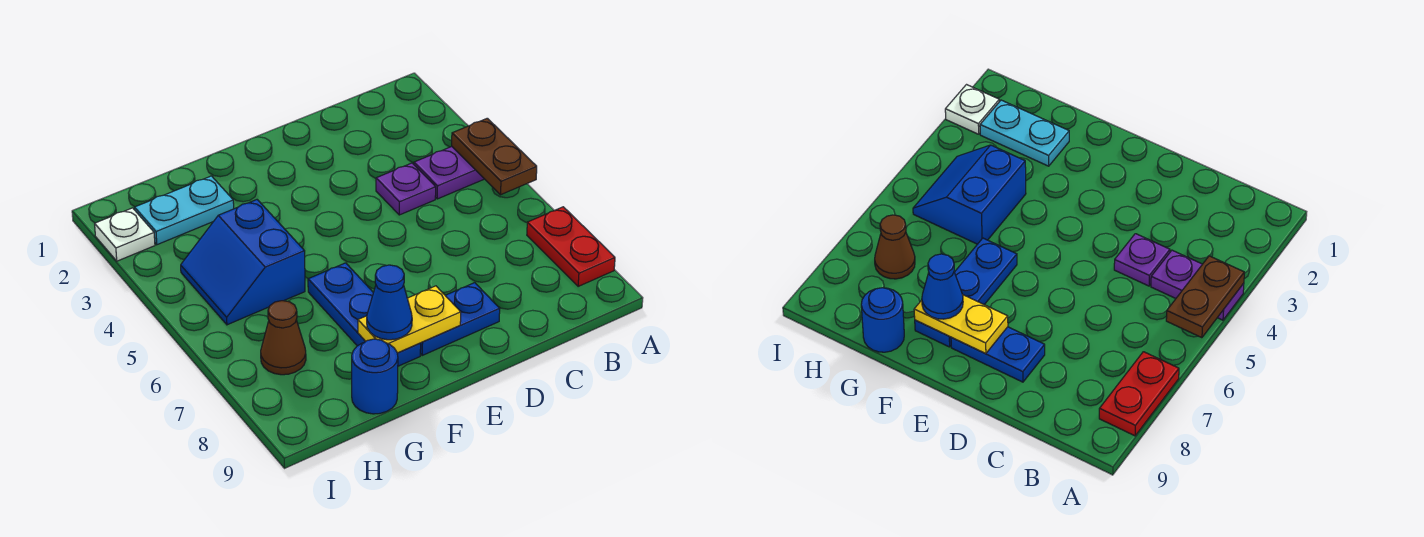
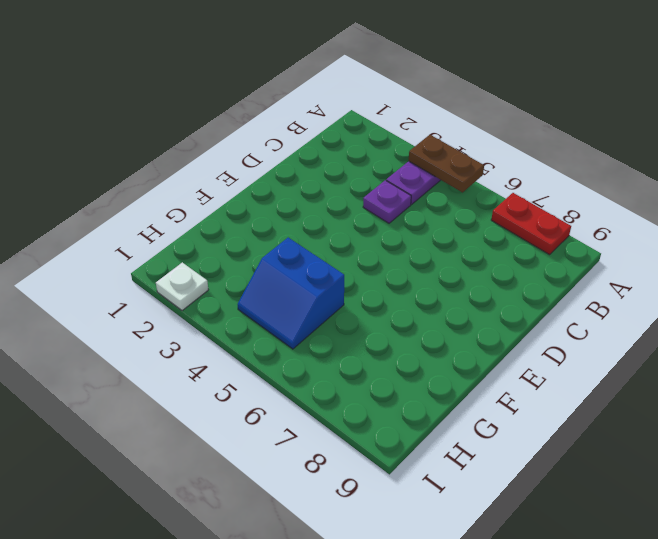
none -> blue plate D8:E8 level 1
none -> blue plate F6:F8 level 1
none -> cyan plate G2:H2 level 1

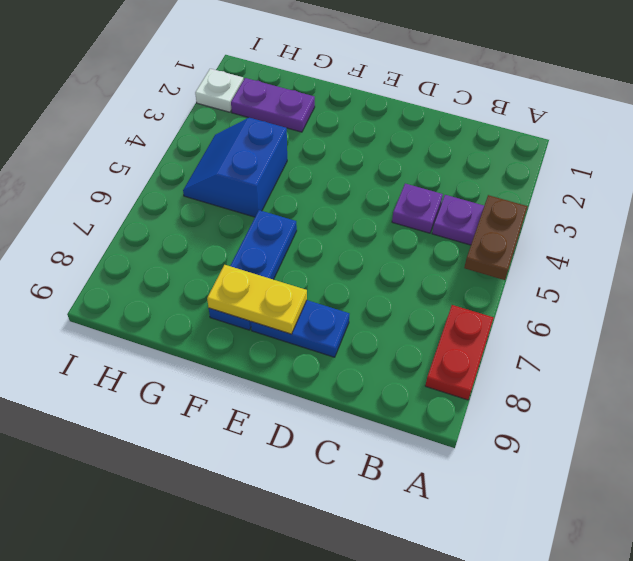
purple plate G2:H2 level 1 -> cyan plate G2:H2 level 1
none -> blue round brick G9 level 1
none -> brown cone H7 level 1
none -> blue cone F8 level 3

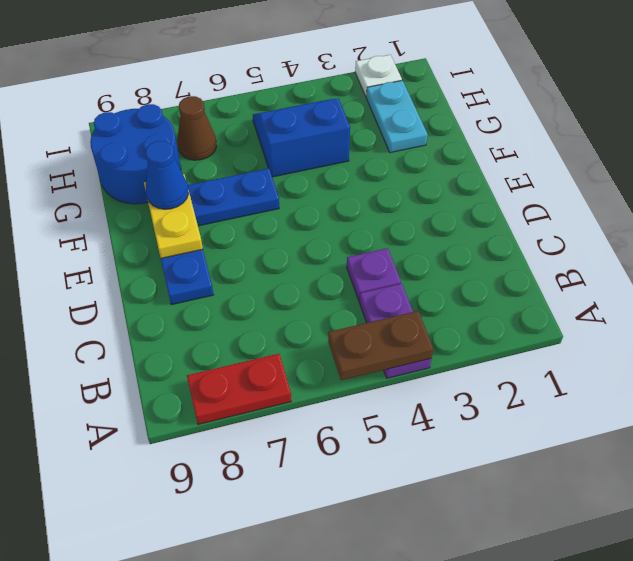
blue round brick G8:H9 level 1 -> blue round brick G9 level 1

